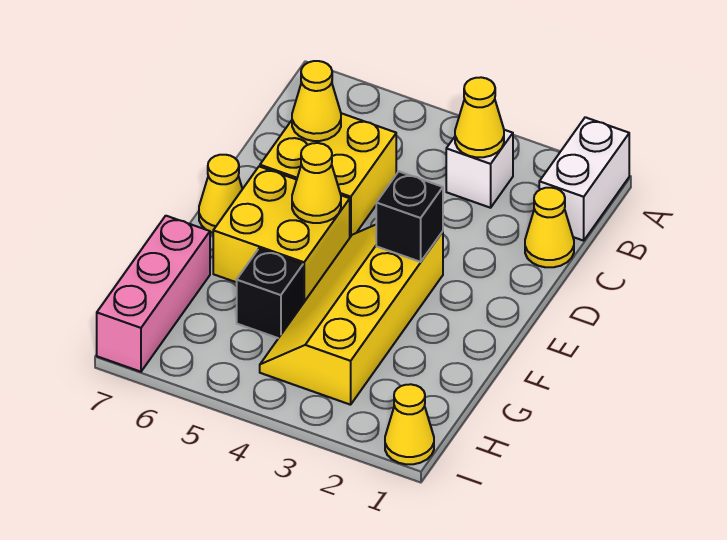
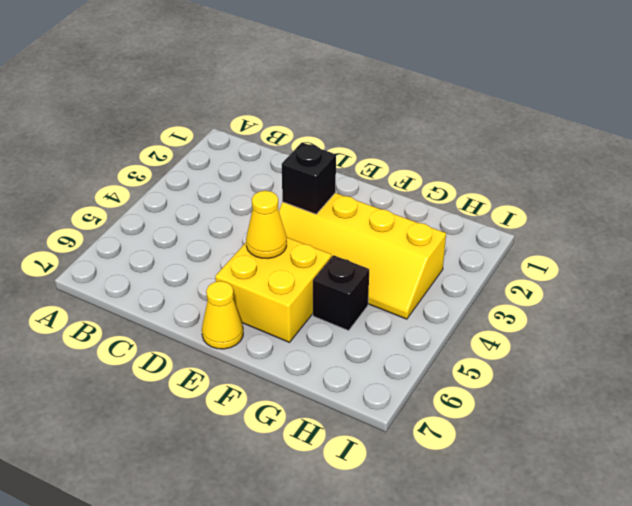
none -> white brick A1:B1 level 1
none -> white brick B3 level 1
none -> yellow cone C1 level 1

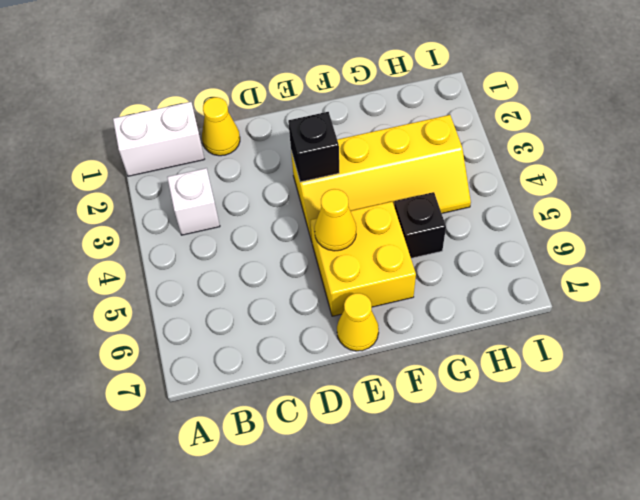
none -> yellow brick C5:D6 level 1
none -> pink brick G7:I7 level 1
none -> yellow cone I1 level 1

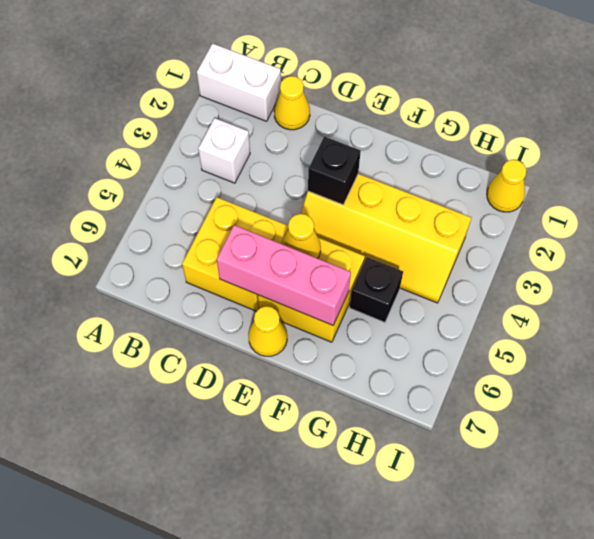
pink brick D6:F6 level 2 -> pink brick G7:I7 level 1
none -> yellow cone B3 level 2
none -> yellow cone C6 level 2

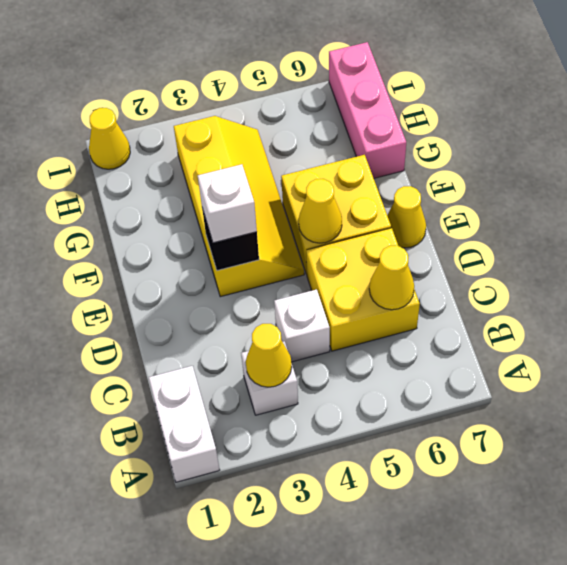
white brick C4 level 1 -> none
white brick E3 level 3 -> none
none -> yellow cone C1 level 1
none -> black brick G5 level 1

